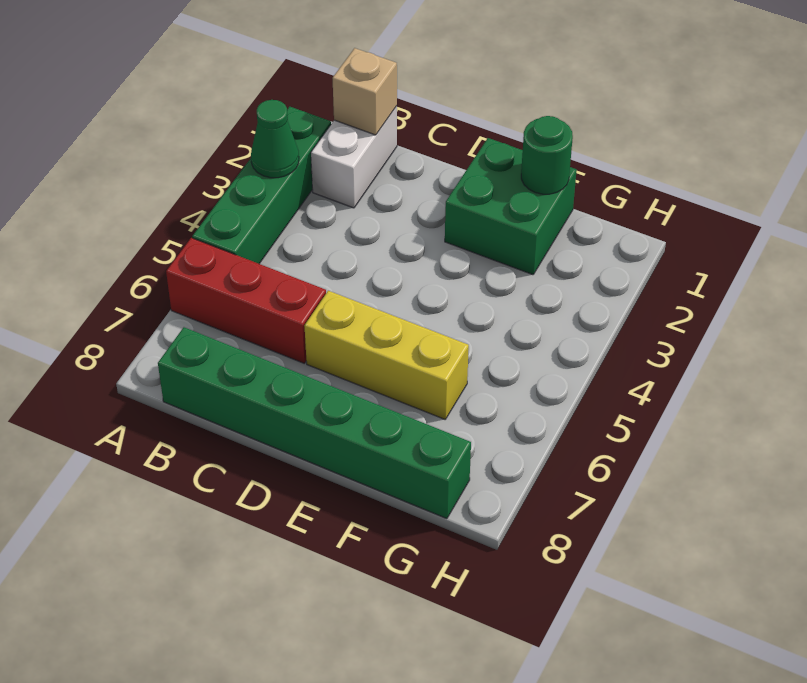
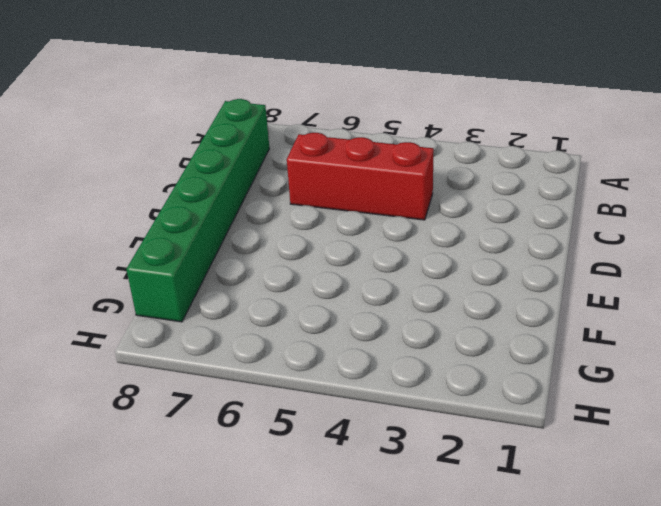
red brick C4:C6 level 1 -> red brick A6:C6 level 1
none -> green brick A2:A5 level 1
none -> white brick B1:B2 level 1

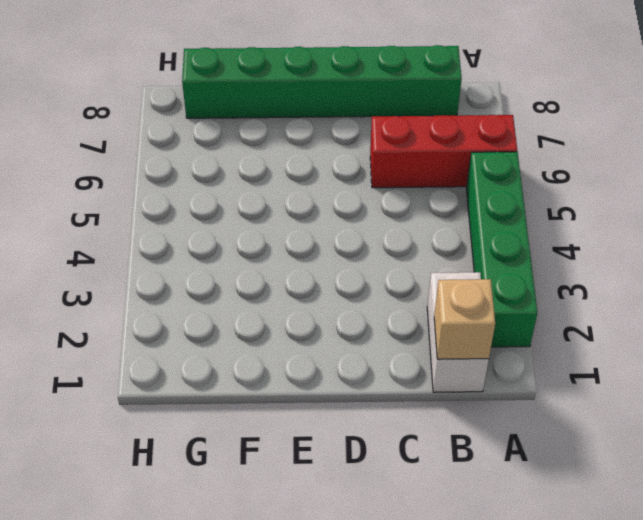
none -> yellow brick D6:F6 level 1
none -> green brick E1:F2 level 1

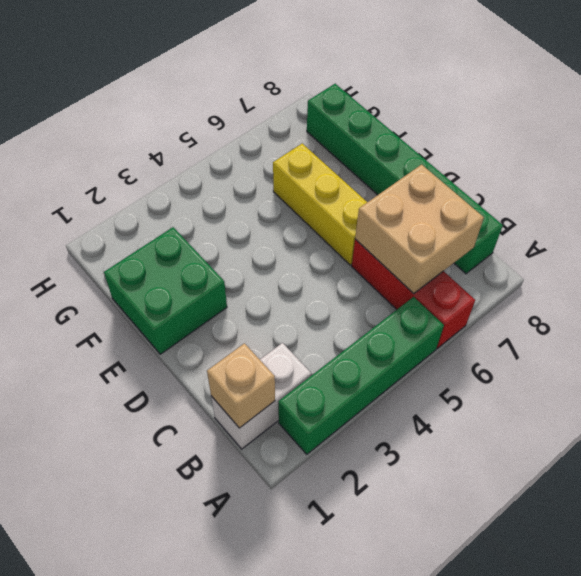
tan brick B6:C7 level 2 -> none
none -> green cone A3 level 2
none -> green round brick F1 level 2

